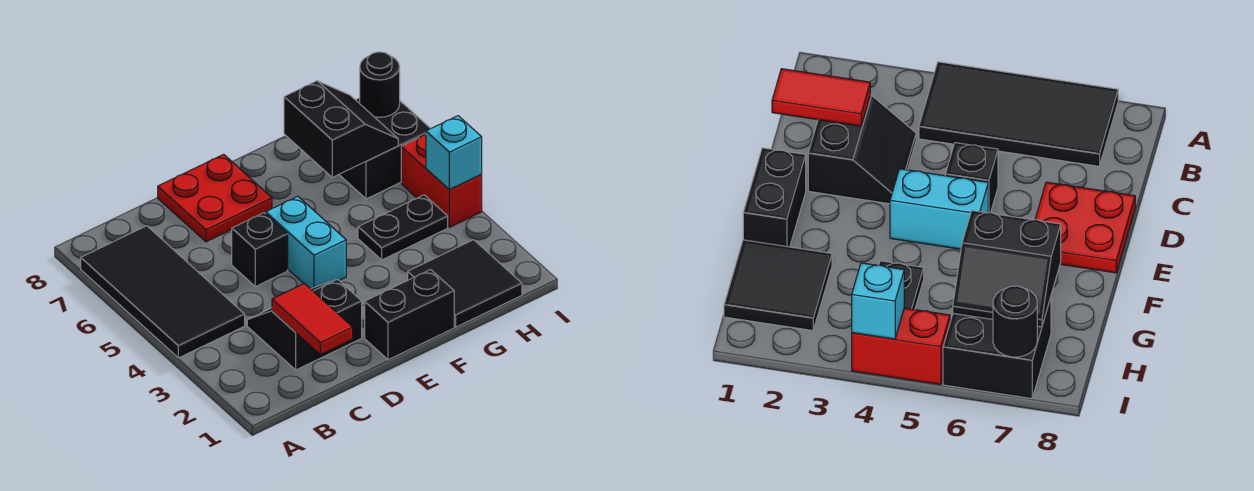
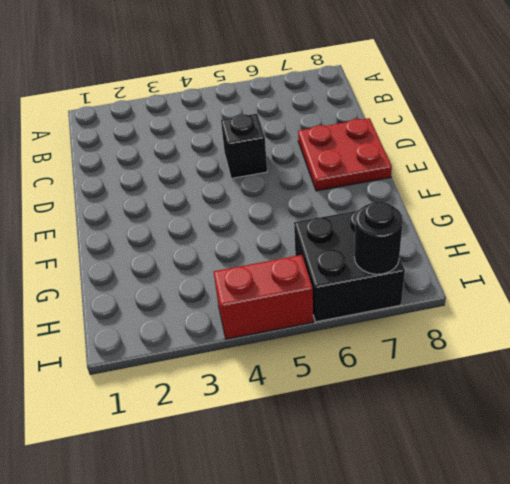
none -> black tile A4:B7 level 1
none -> black slope C2:D3 level 1 top 2
none -> black brick E1:F1 level 1

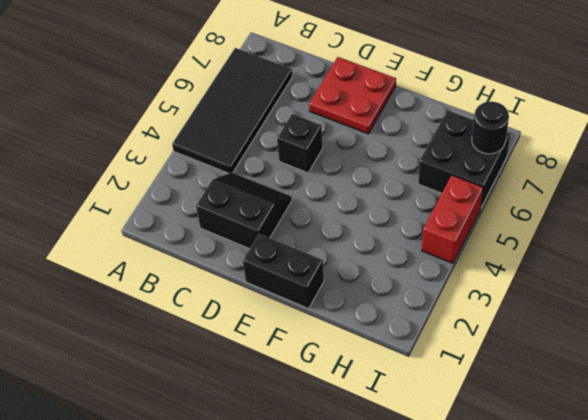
none -> cyan brick E4:E5 level 1
none -> black tile G1:H2 level 1
none -> black plate G4:H4 level 1

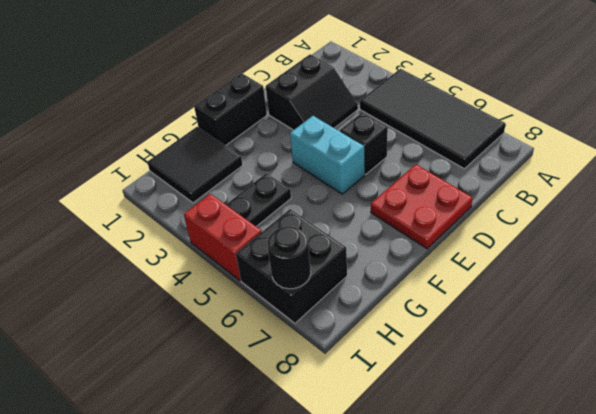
none -> red tile C1:C2 level 2
none -> black slope G6:H7 level 2 top G
none -> cyan brick I4 level 2

